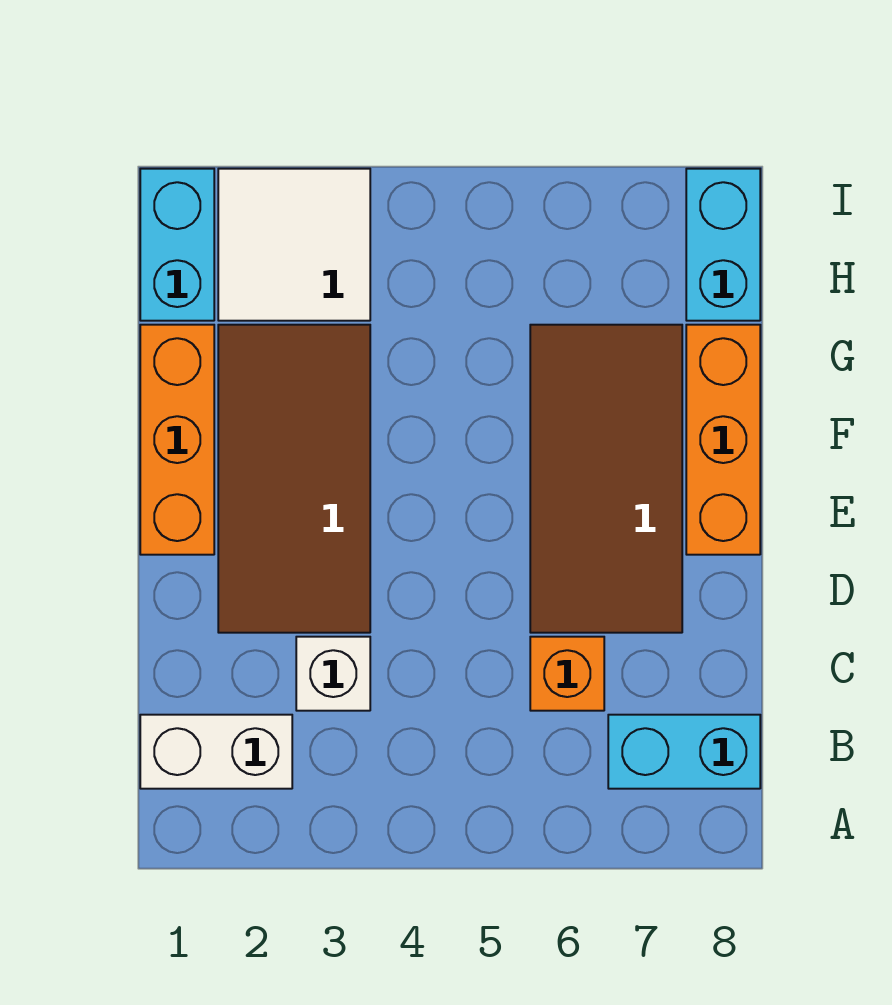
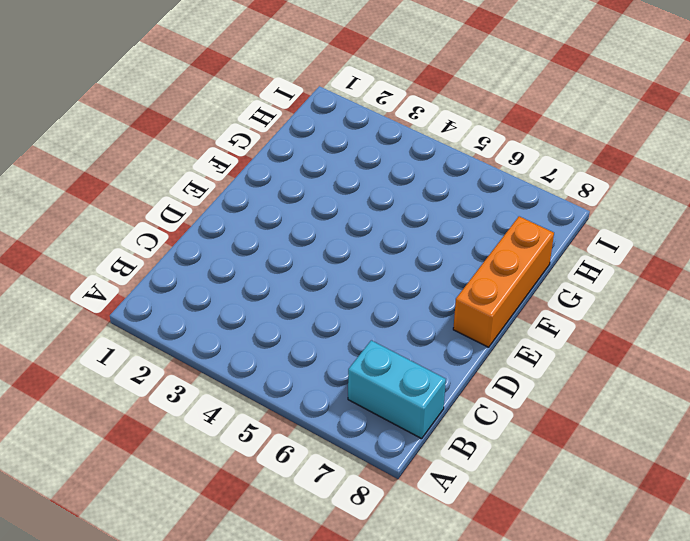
none -> white brick B1:B2 level 1
none -> white brick C3 level 1

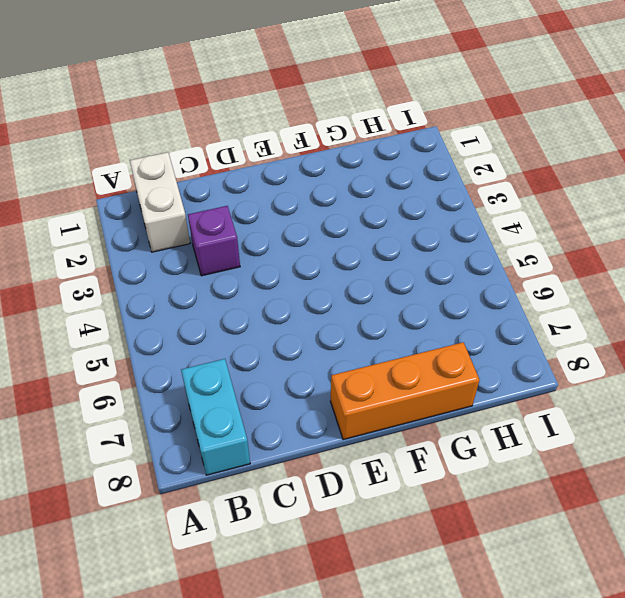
purple brick C3 level 1 -> white brick C3 level 1
none -> orange brick C6 level 1
none -> brown tile D2:G3 level 1

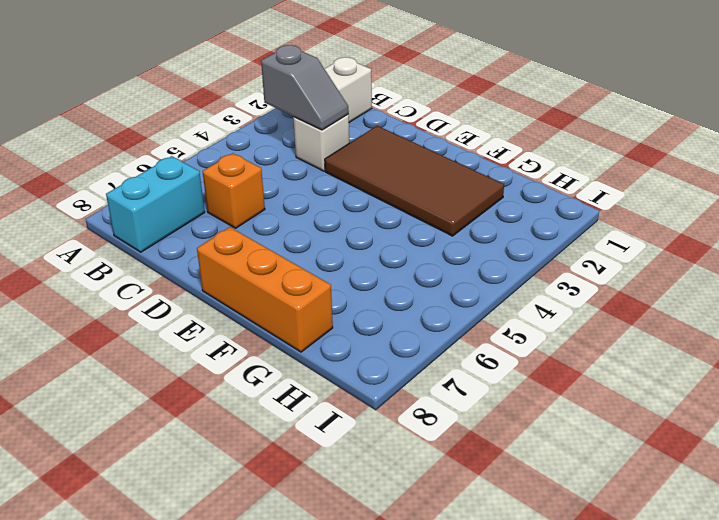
grey slope B3:C3 level 2 top B -> none
none -> brown tile D6:G7 level 1
none -> orange brick E1:G1 level 1

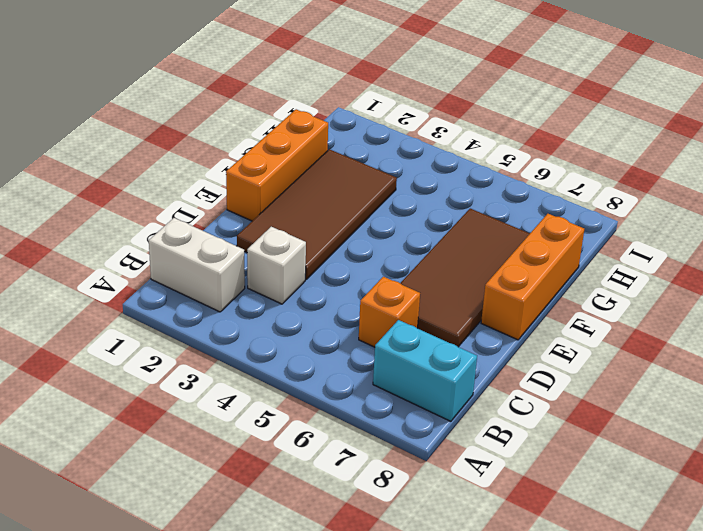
none -> cyan brick H1:I1 level 1
none -> white tile H2:I3 level 1

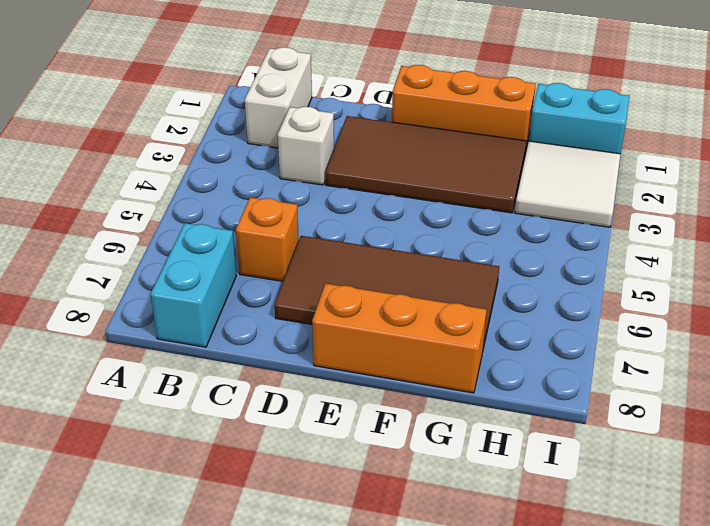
none -> cyan brick H8:I8 level 1

